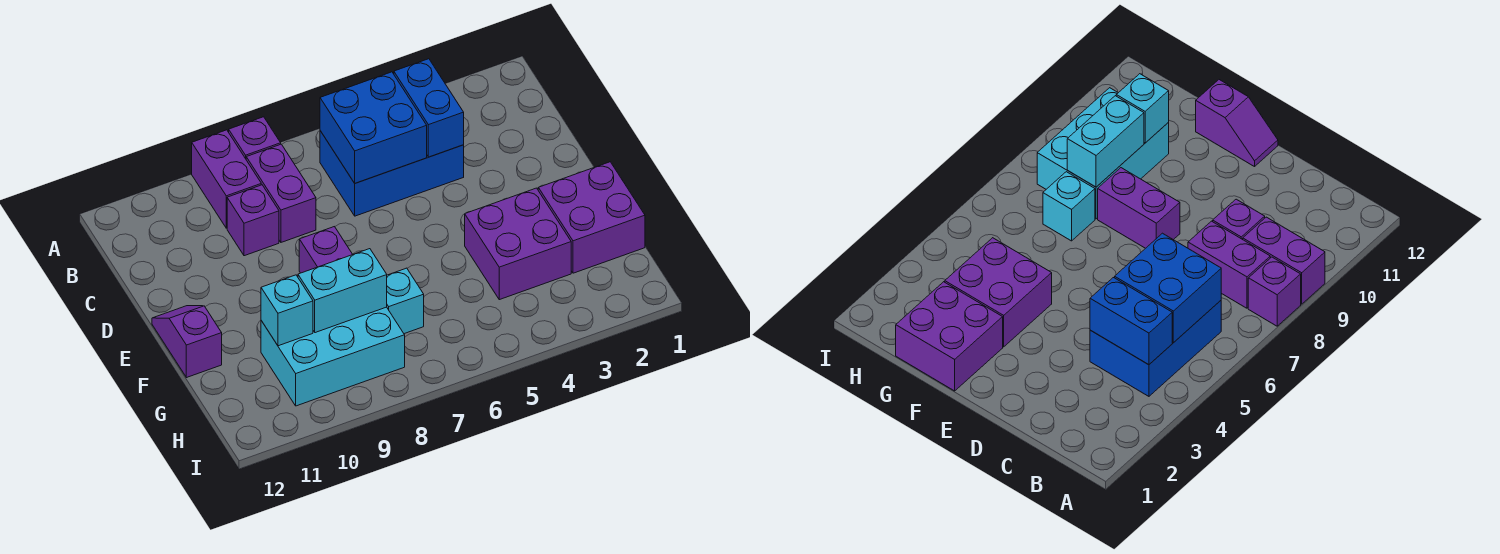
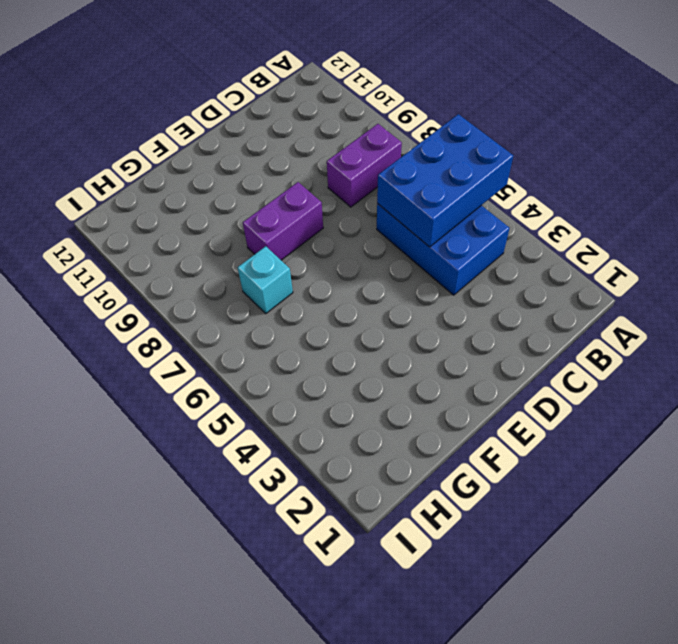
blue brick A5:C6 level 2 -> blue brick B5:C6 level 2
none -> purple brick A8 level 1
none -> purple brick A9:B9 level 1
none -> purple brick C9 level 1

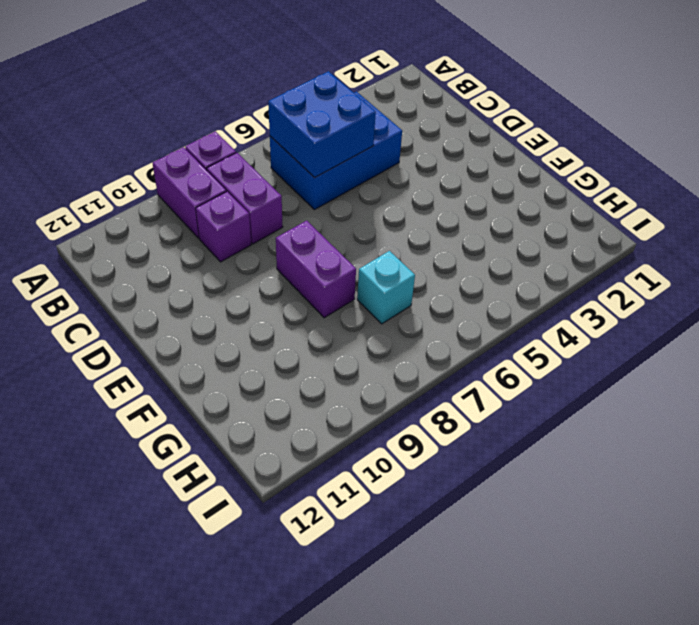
none -> purple slope E12:F12 level 1 top F
none -> purple brick F1:G2 level 1
none -> purple brick F3:G4 level 1

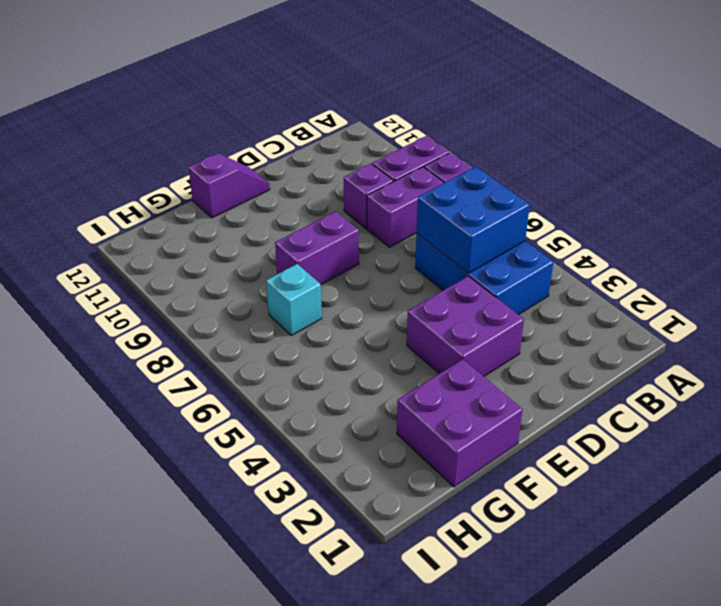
purple brick D3:E4 level 1 -> purple brick F3:G4 level 1
none -> cyan brick G8:H10 level 1
none -> blue brick B4:C4 level 2
none -> cyan brick G8:G9 level 2

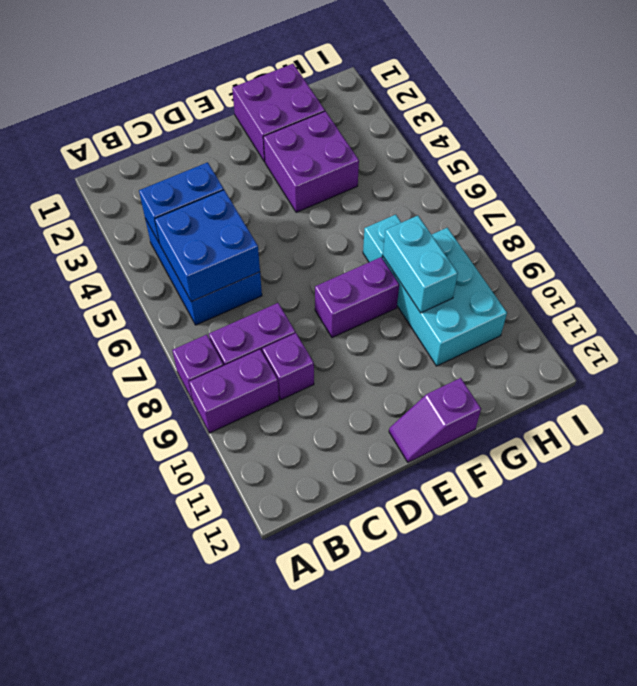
none -> cyan brick G10 level 2

